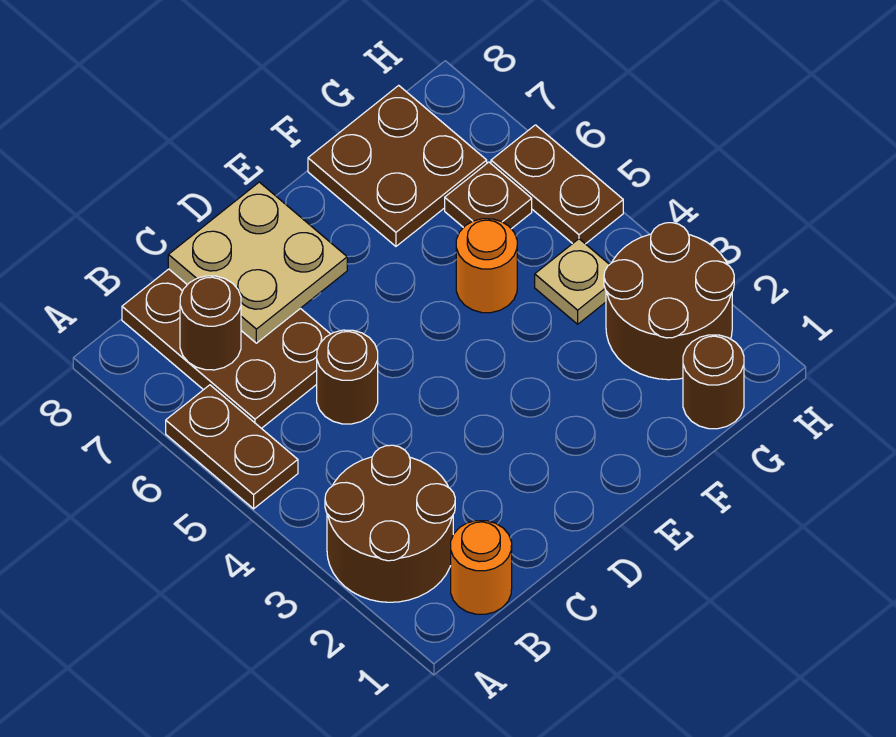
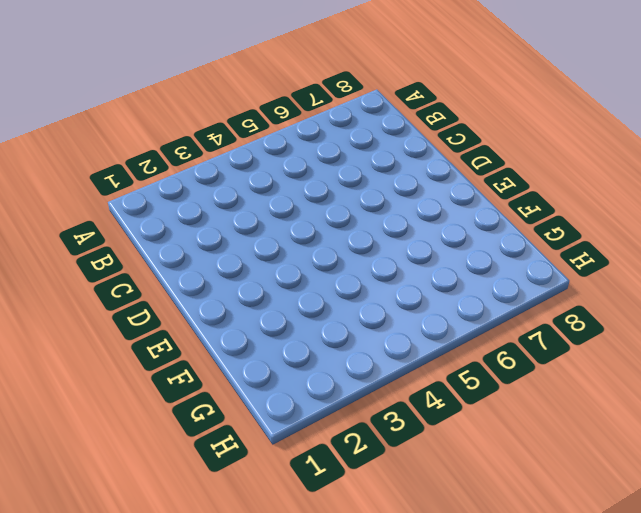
none -> brown round brick A2:B3 level 1
none -> brown plate A5:A6 level 1
none -> orange round brick B1 level 1

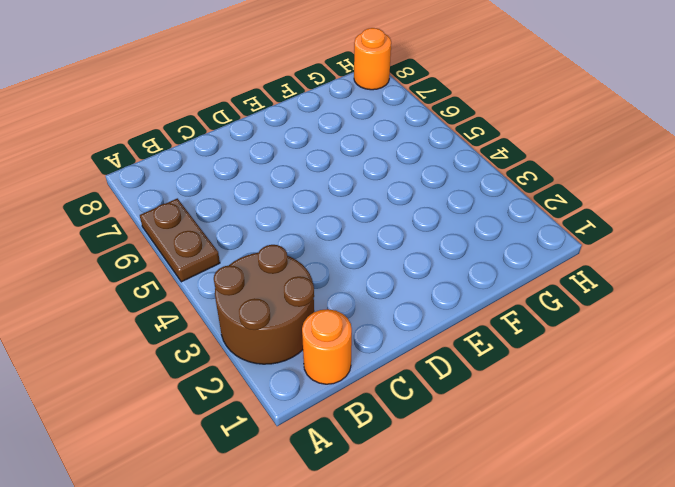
orange round brick H8 level 1 -> orange round brick F5 level 1
none -> brown plate B6:C8 level 1
none -> brown round brick C5 level 1
none -> brown plate F7:G8 level 1

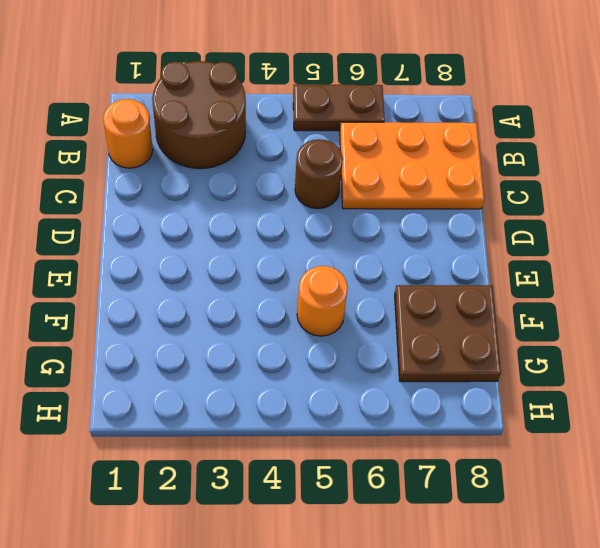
orange plate B6:C8 level 1 -> brown plate B6:C8 level 1
none -> brown round brick G1 level 1
none -> brown round brick G2:H3 level 1
none -> tan plate G4 level 1

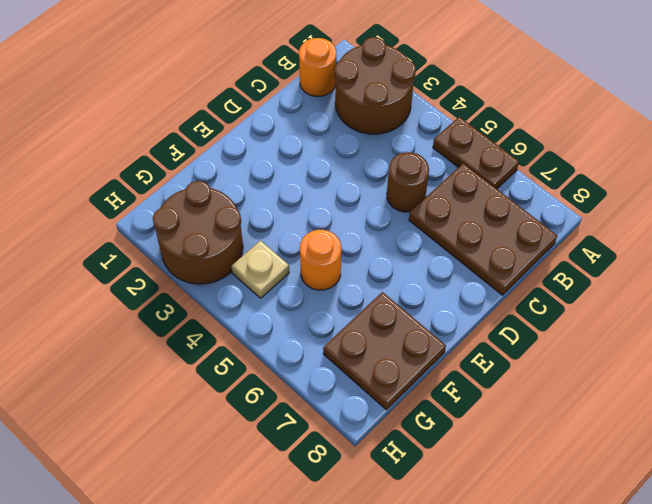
none -> brown round brick G1 level 1
none -> brown plate G6 level 1
none -> brown plate H5:H6 level 1

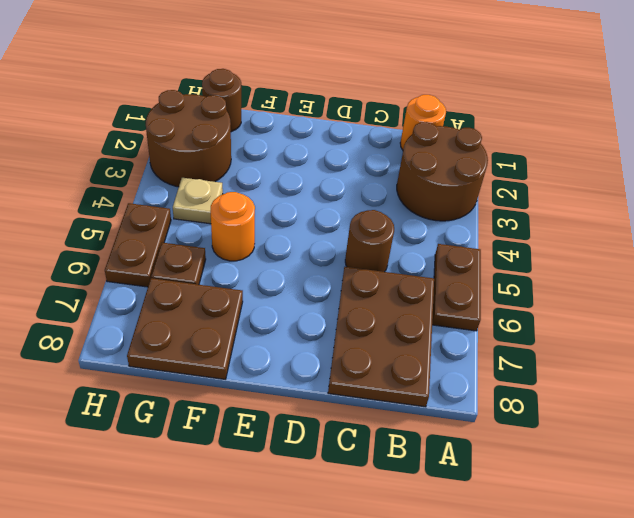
none -> brown round brick B7 level 2
none -> tan plate C7:D8 level 2

